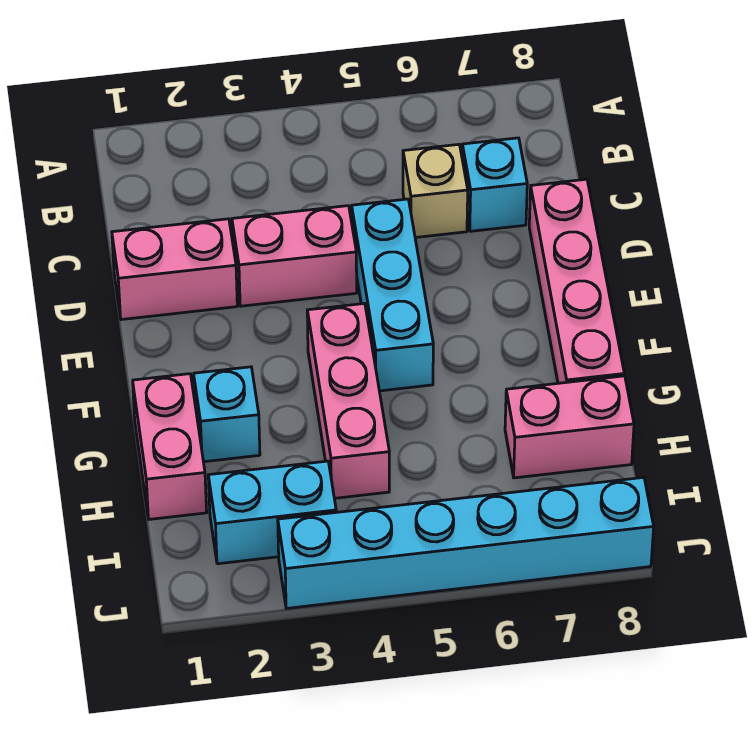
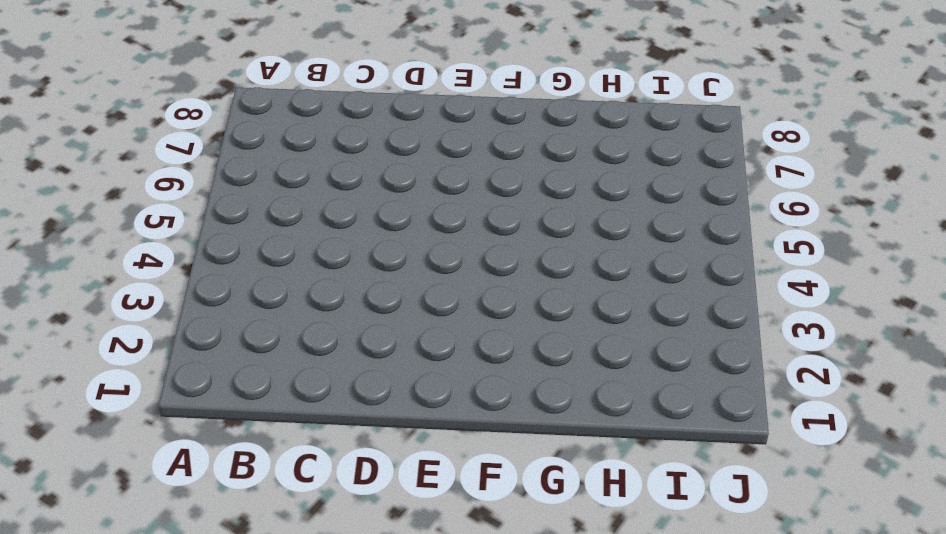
none -> tan brick C6 level 1
none -> cyan brick C7 level 1
none -> pink brick D1:D2 level 1

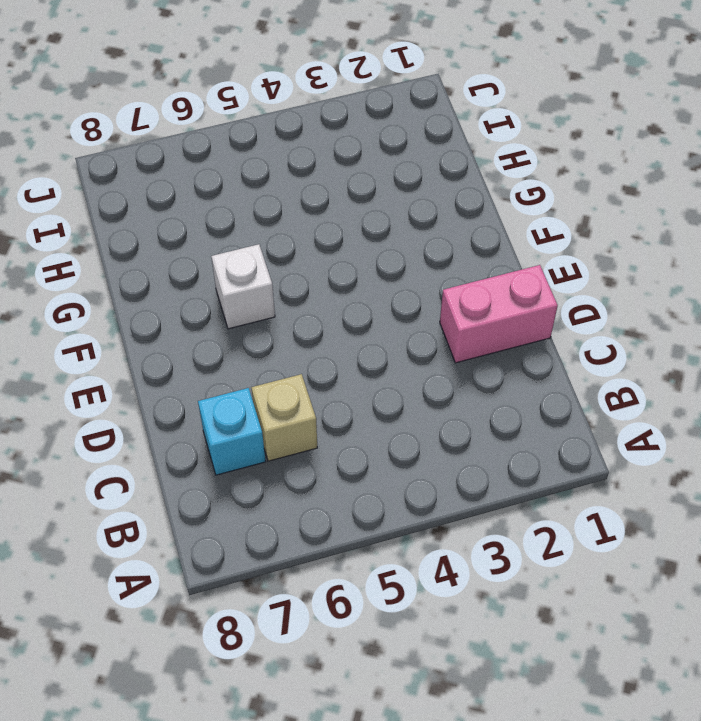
white brick F6 level 1 -> none
none -> pink brick D3:D4 level 1
none -> cyan brick D5:F5 level 1
none -> pink brick D8:G8 level 1

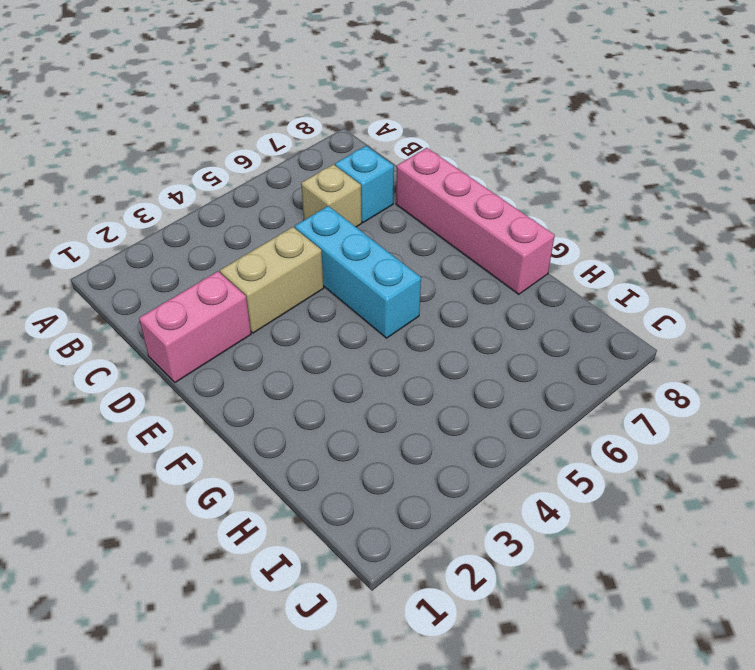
tan brick D3:D4 level 1 -> pink brick D3:D4 level 1
none -> pink brick F4:H4 level 1
none -> pink brick G1:H1 level 1
none -> cyan brick G2 level 1

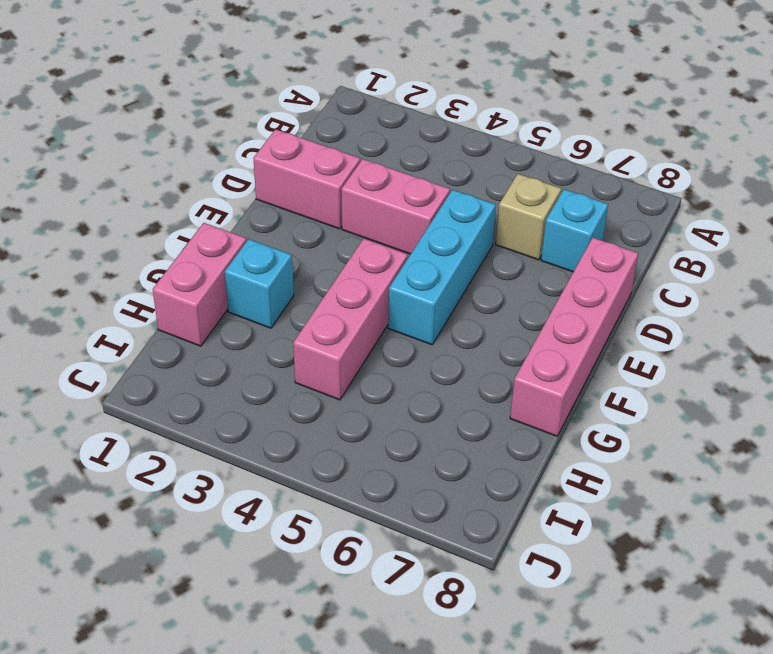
none -> pink brick H7:H8 level 1
none -> cyan brick I2:I3 level 1
none -> cyan brick J3:J8 level 1

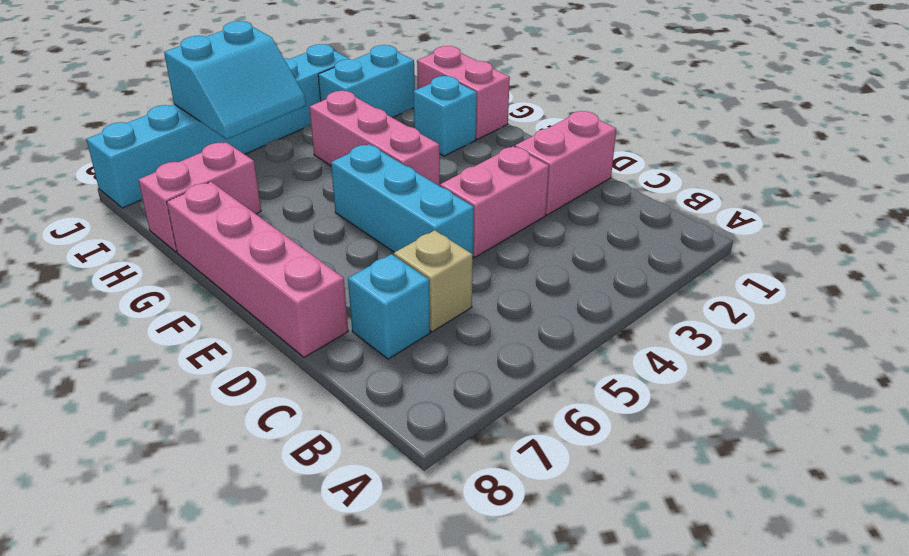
cyan slope I5:J6 level 2 top J -> none

